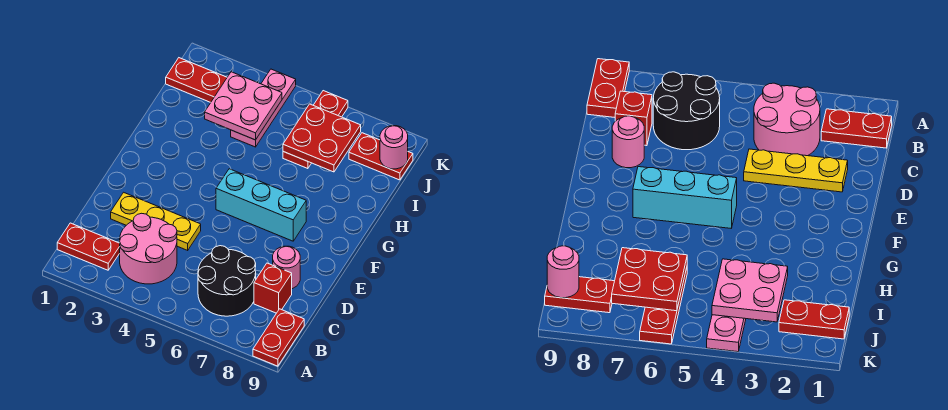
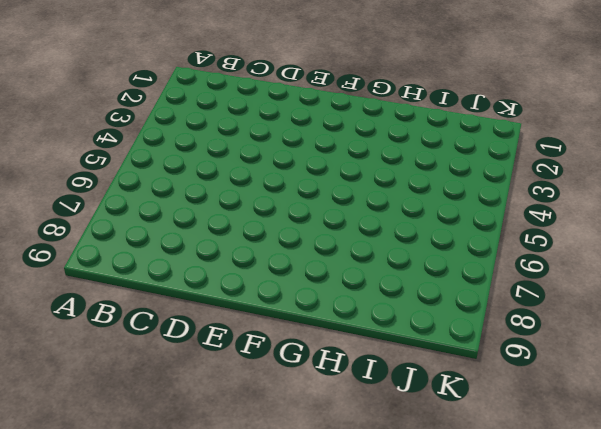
none -> red plate A9:B9 level 1
none -> red plate B1:B2 level 1
none -> pink round brick B3:C4 level 1

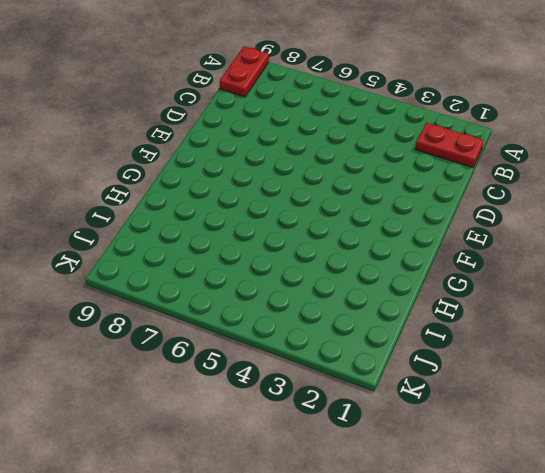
none -> pink round brick B3:C4 level 1
none -> black round brick B6:C7 level 1
none -> red brick C8 level 1

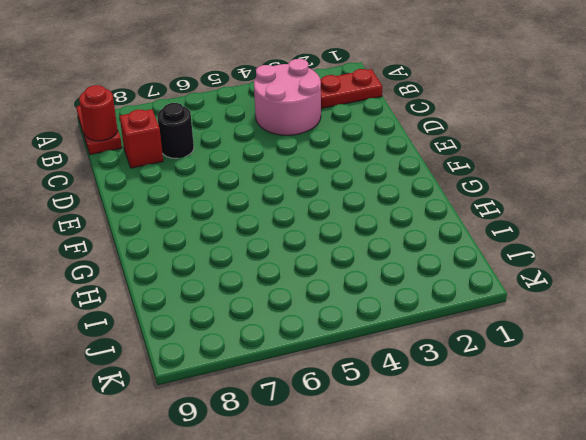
red round brick B9 level 2 -> none
black round brick C7 level 1 -> black round brick B6:C7 level 1
none -> yellow plate D2:D4 level 1
none -> pink round brick D8 level 1
none -> cyan brick F5:F7 level 1

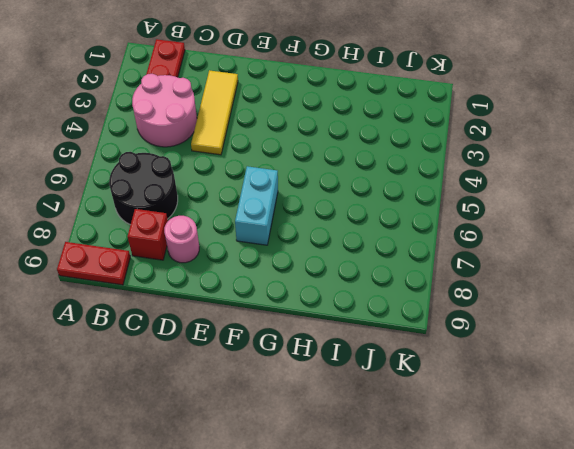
yellow tile D2:D4 level 1 -> yellow plate D2:D4 level 1
cyan brick F6:F7 level 1 -> cyan brick F5:F7 level 1
none -> pink plate I4:K4 level 1
none -> red plate I6:K6 level 1
none -> red plate J1:J2 level 1

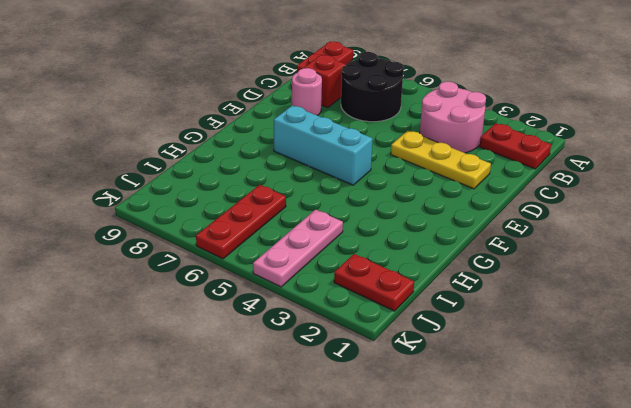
none -> red plate J8:J9 level 1
none -> pink plate I3:J4 level 2
none -> red plate I6:J7 level 2

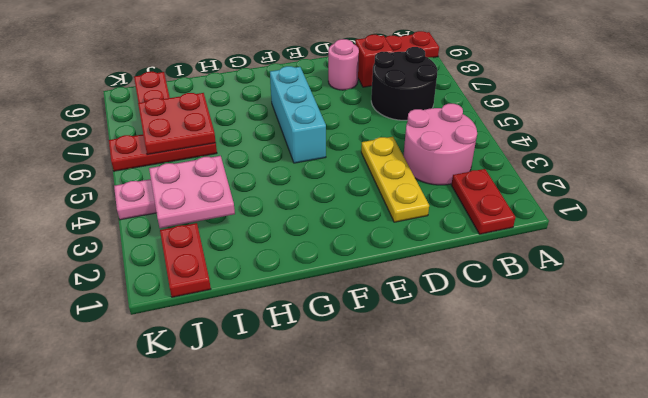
none -> pink round brick J9 level 2

